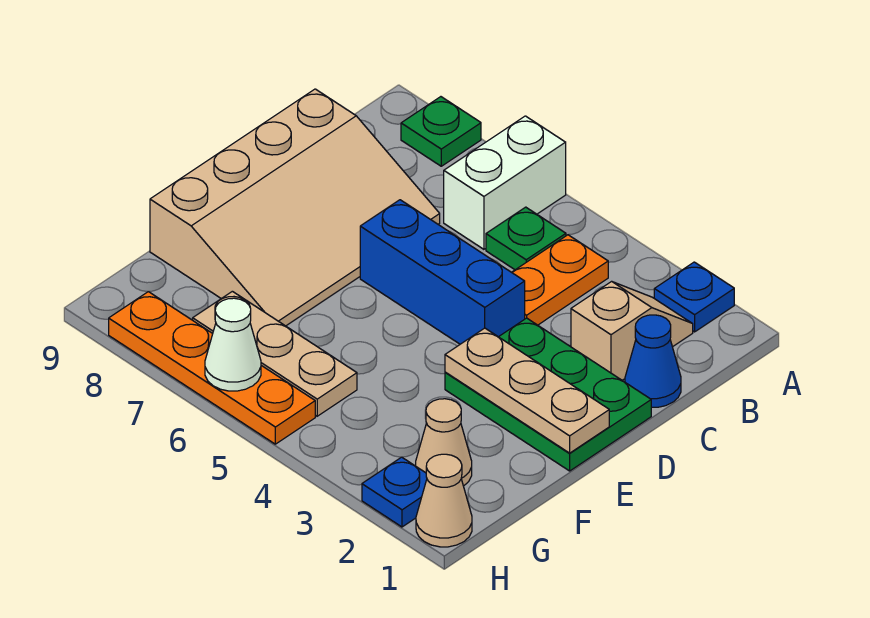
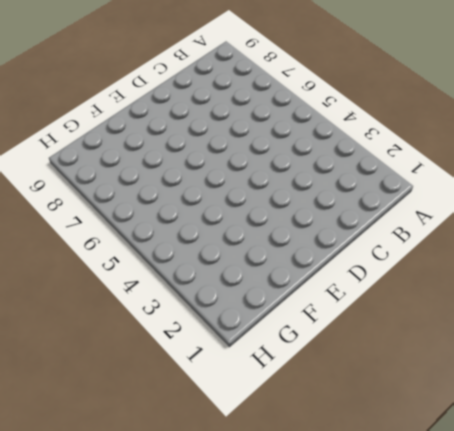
none -> blue plate A2 level 1
none -> white brick A6:B6 level 1
none -> green plate A8 level 1

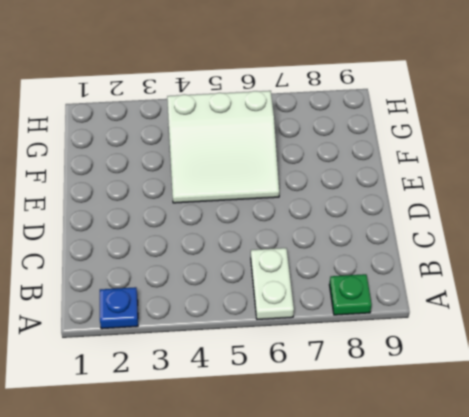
white plate A6:B6 level 1 -> white brick A6:B6 level 1
white slope E4:G6 level 1 top G -> tan plate G5:G7 level 1
none -> tan slope B2:C2 level 1 top C
none -> orange plate B4:C4 level 1
none -> green plate B5 level 1

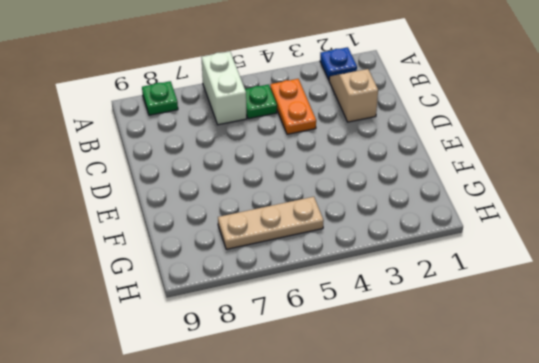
none -> blue cone C1 level 1
none -> tan slope C7:F9 level 1 top 9
none -> green plate D1:E3 level 1

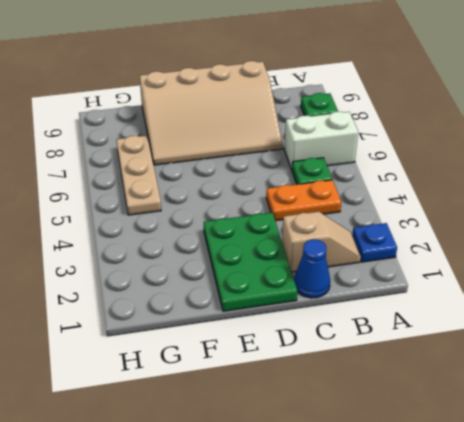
none -> blue brick D4:D6 level 1
none -> tan cone G2 level 1
none -> tan cone H1 level 1

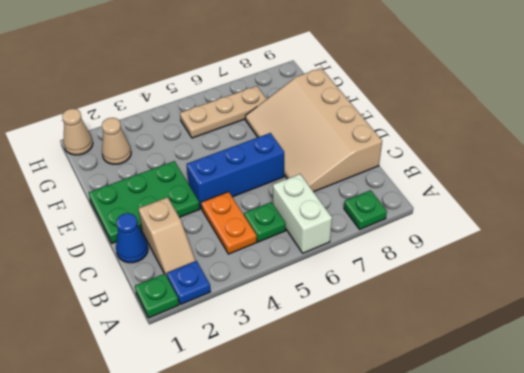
green plate A1 level 1 -> none
none -> blue plate H2 level 1
none -> orange plate H5:H8 level 1
none -> tan plate E1:E3 level 2

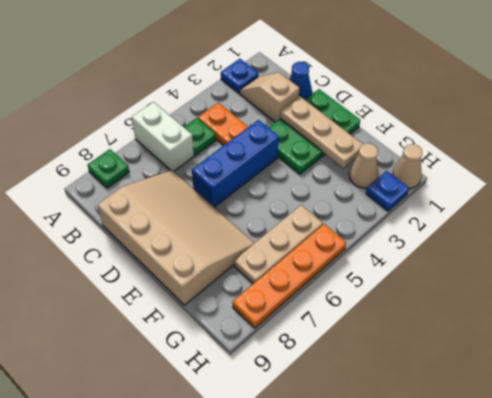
tan plate D2:F2 level 2 -> tan plate E1:E3 level 2
none -> white cone H6 level 2

